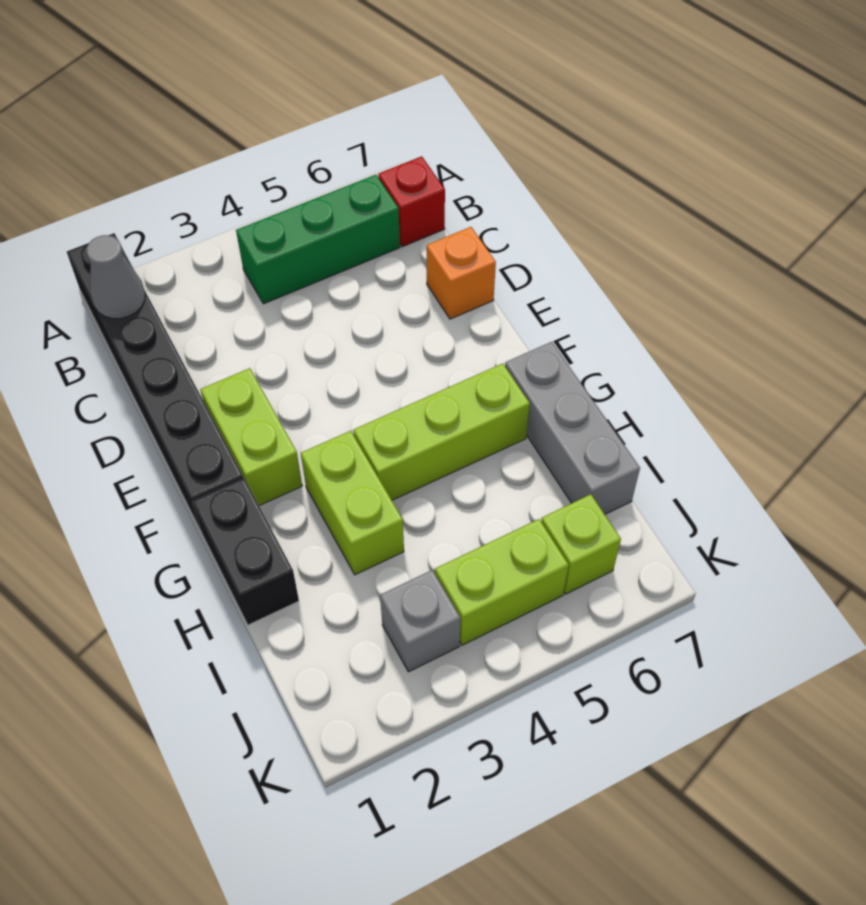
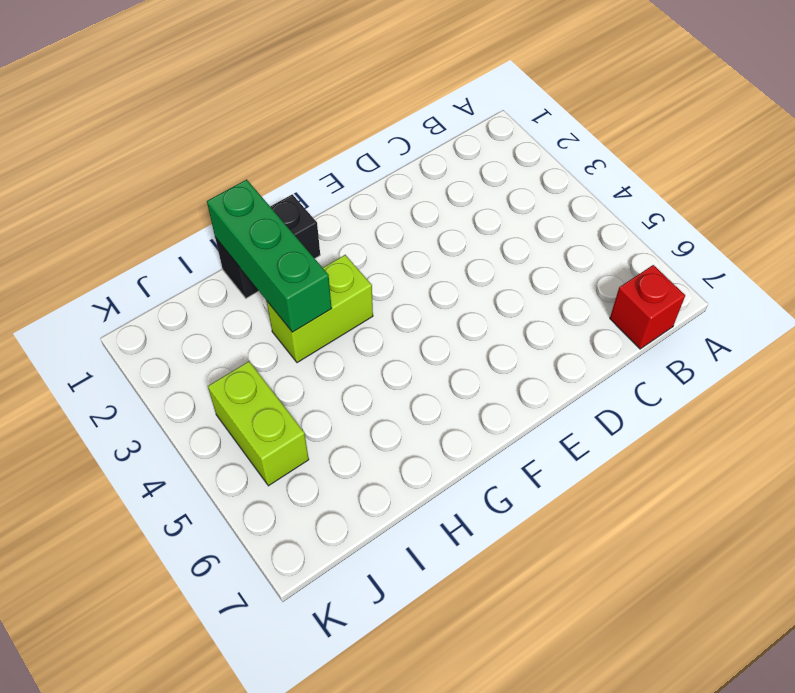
green brick H1:H3 level 2 -> green brick B4:B6 level 1
none -> black brick A1:F1 level 1
none -> orange brick D7 level 1
none -> lime brick E2:F2 level 1

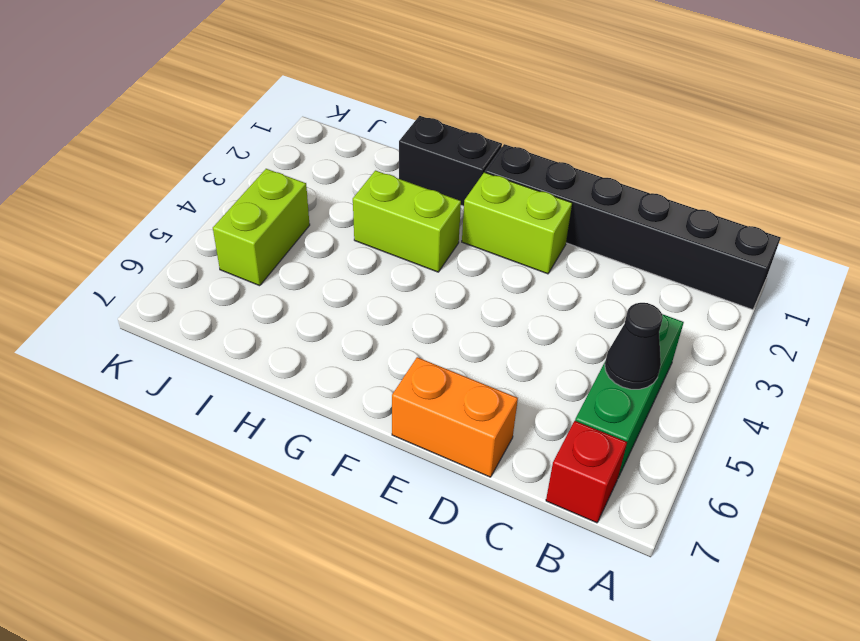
black cone B5 level 2 -> none
orange brick D7:E7 level 1 -> orange brick D7 level 1
none -> lime brick G4:G6 level 1
none -> grey brick G7:I7 level 1
none -> grey brick J3 level 1

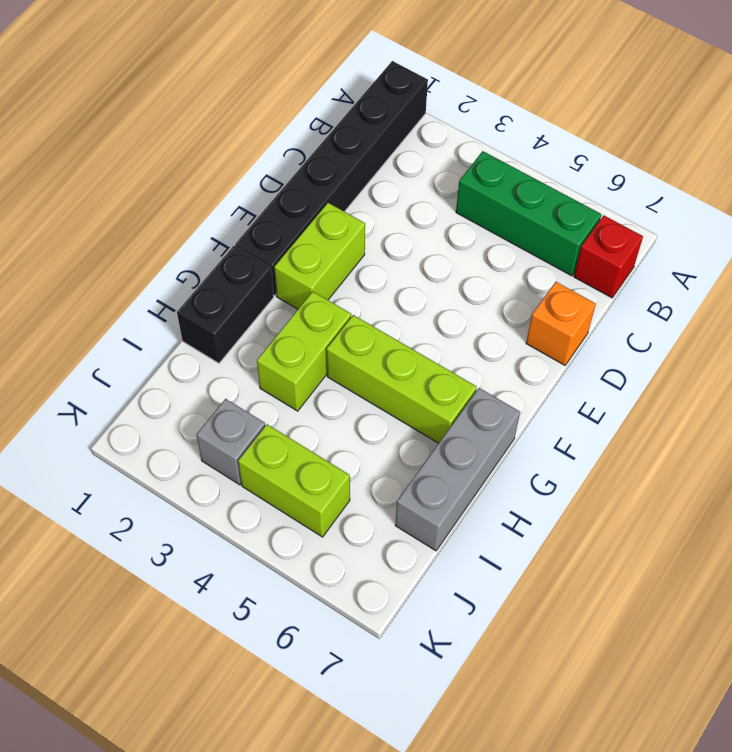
none -> lime brick J6 level 1
none -> grey cone B1 level 2

